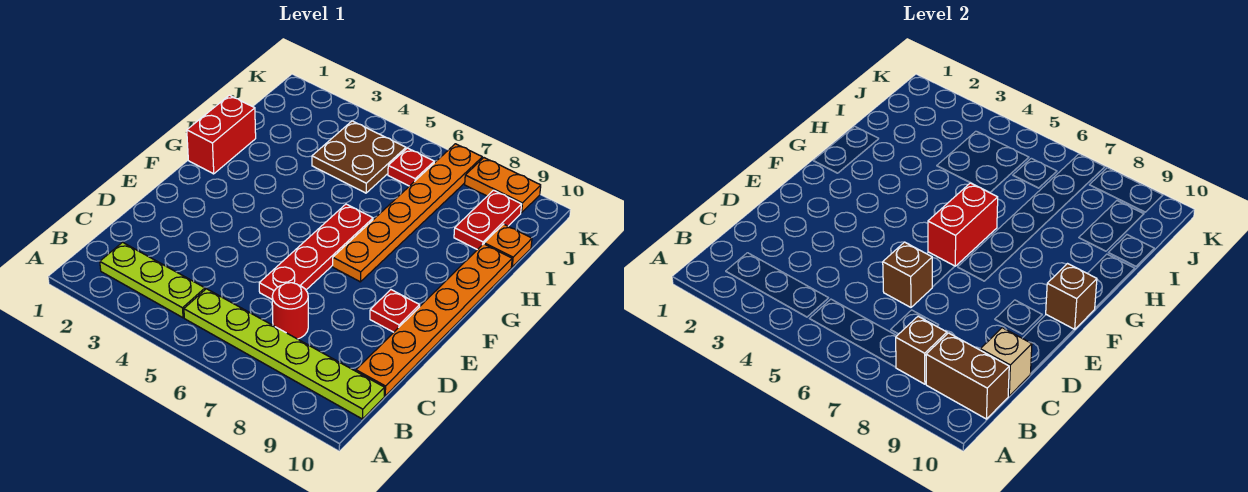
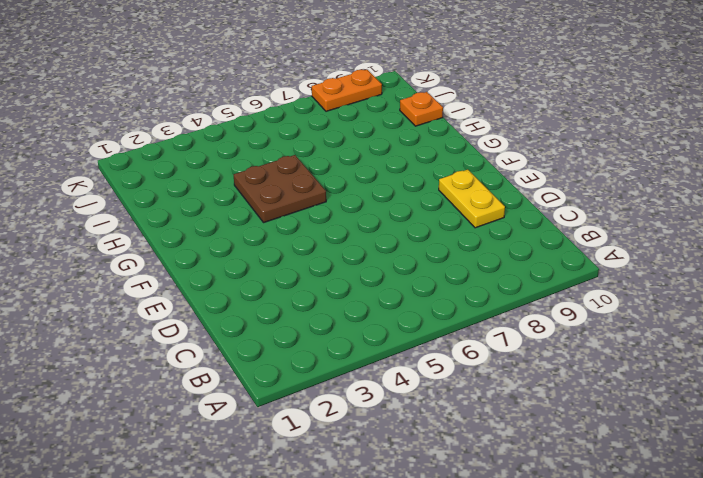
yellow plate D9:E9 level 1 -> red plate E9 level 1
brown plate G4:H5 level 1 -> brown plate I4:J5 level 1
none -> lime plate B2:B4 level 1
none -> lime plate B5:B10 level 1
none -> red round brick C7 level 1

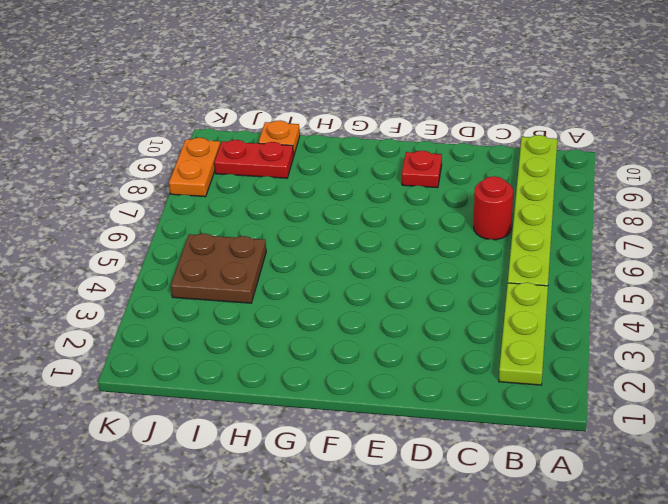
none -> orange plate C10:H10 level 1
none -> red plate D6:G6 level 1
none -> orange plate F7:K7 level 1

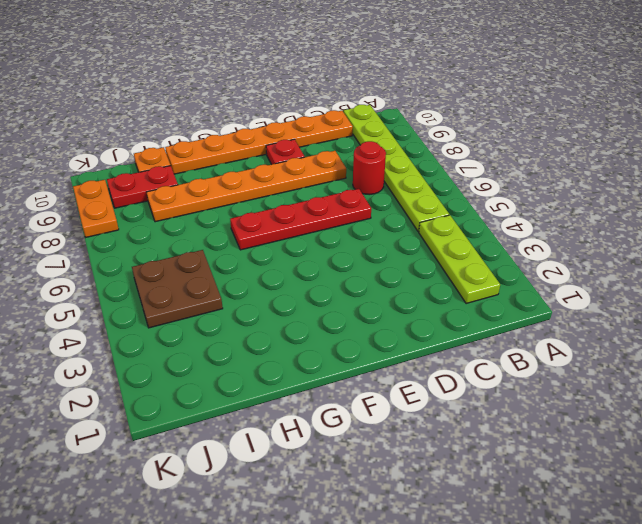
orange plate D8:I8 level 1 -> orange plate F7:K7 level 1
none -> red brick G1:H1 level 1
none -> red plate J6 level 1
none -> brown brick B8 level 2

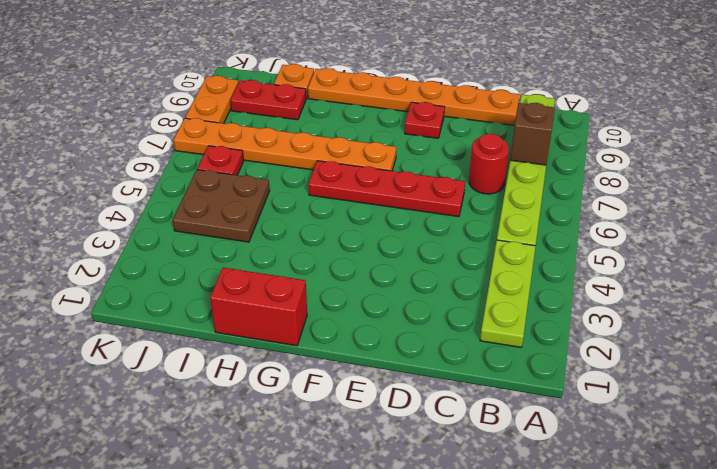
none -> brown brick B9:B10 level 2
none -> tan brick C10 level 2
none -> brown brick D6 level 2

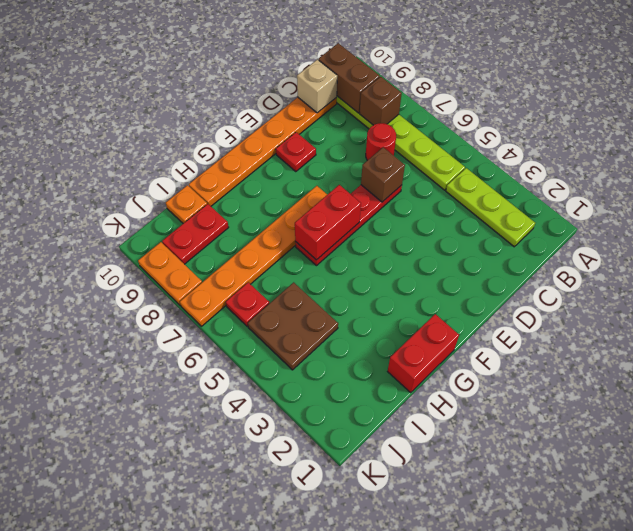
none -> brown brick F10 level 2

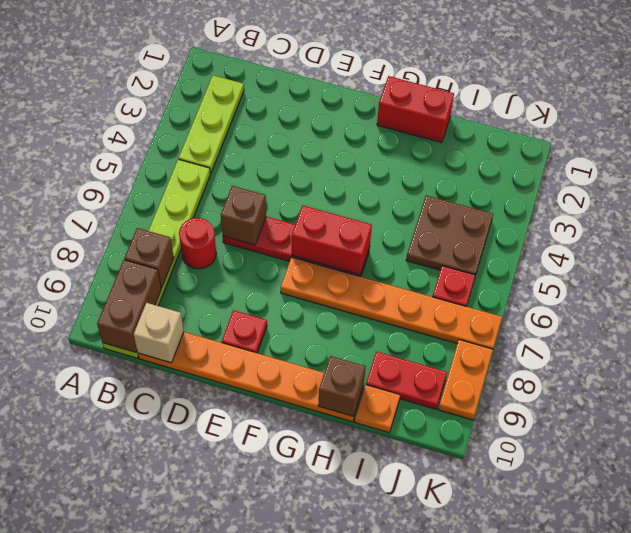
brown brick H10 level 2 -> brown brick F10 level 2

